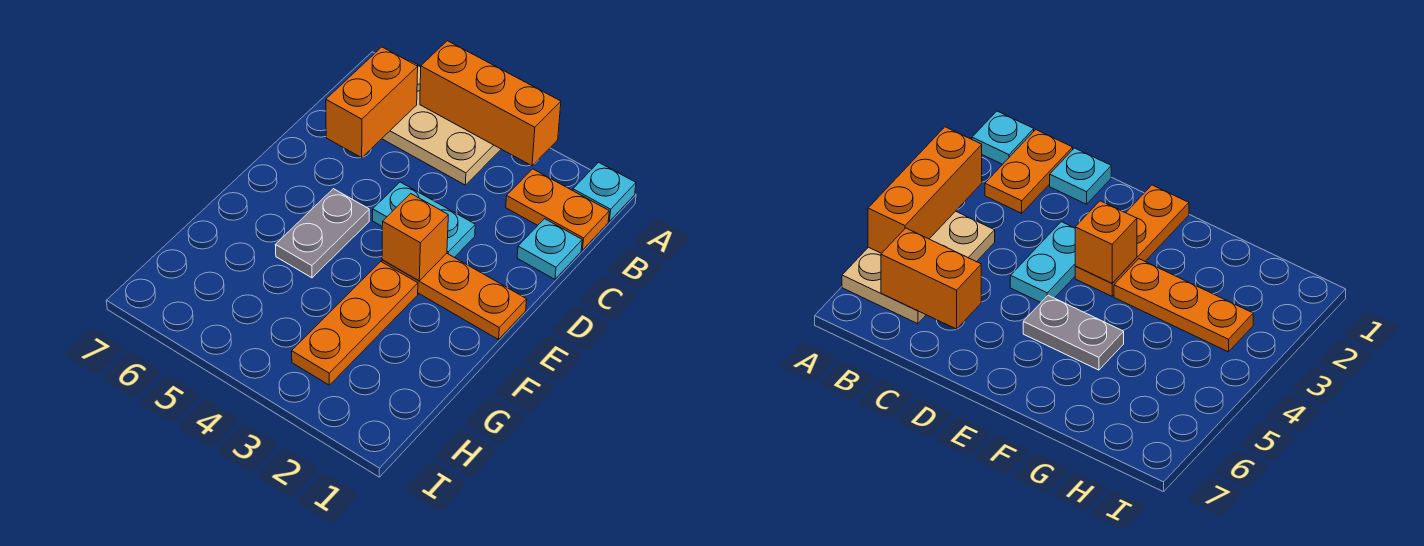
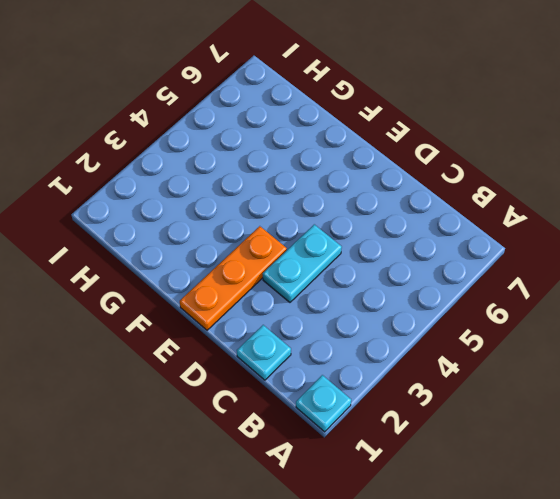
none -> tan plate A4:B6 level 1
none -> orange plate B1:B2 level 1

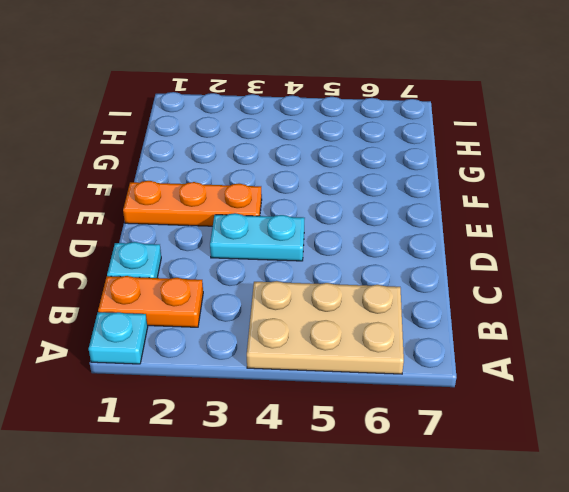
none -> grey plate E5:F5 level 1
none -> orange plate F3:H3 level 1

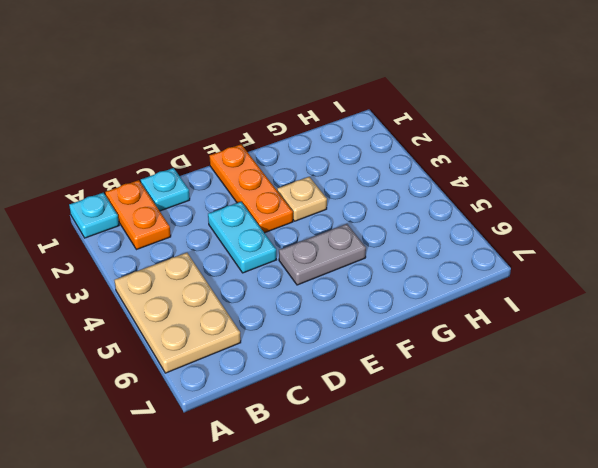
tan plate F3 level 1 -> orange plate F3:H3 level 1
none -> orange brick A3:A5 level 2
none -> orange brick B6:C6 level 2

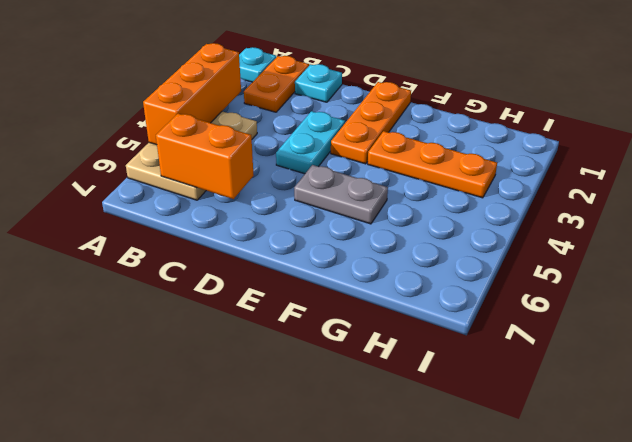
none -> orange brick E3 level 2

